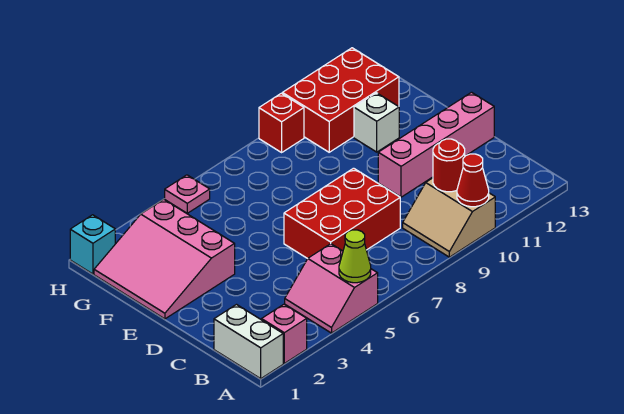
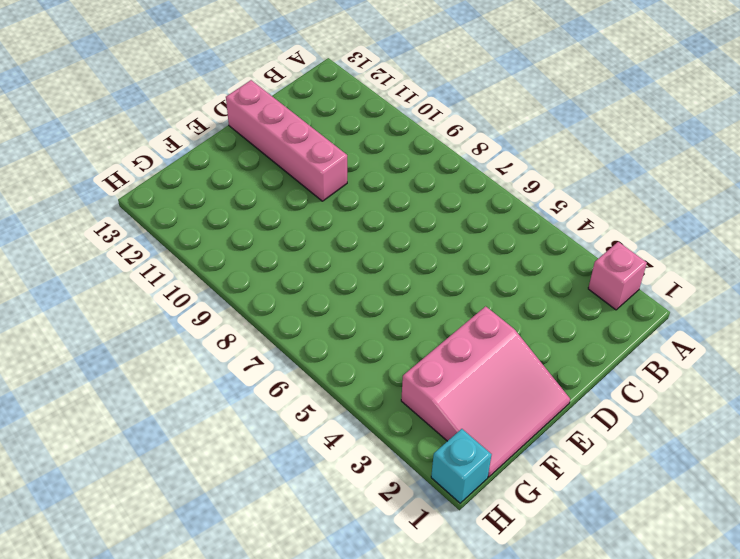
none -> white brick A1:B1 level 1
none -> pink slope A4:B5 level 1 top 5
none -> tan slope A9:B10 level 1 top 10

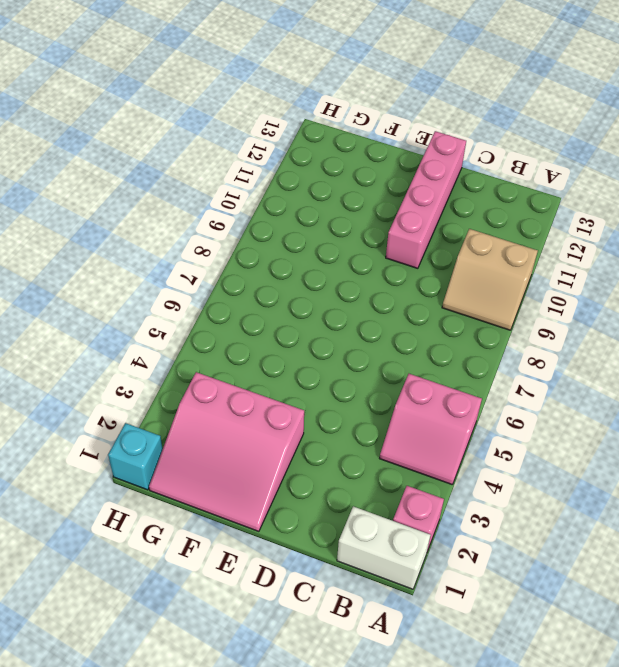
none -> red brick C6:D8 level 1
none -> white brick F11 level 1
none -> red brick G10:H12 level 1

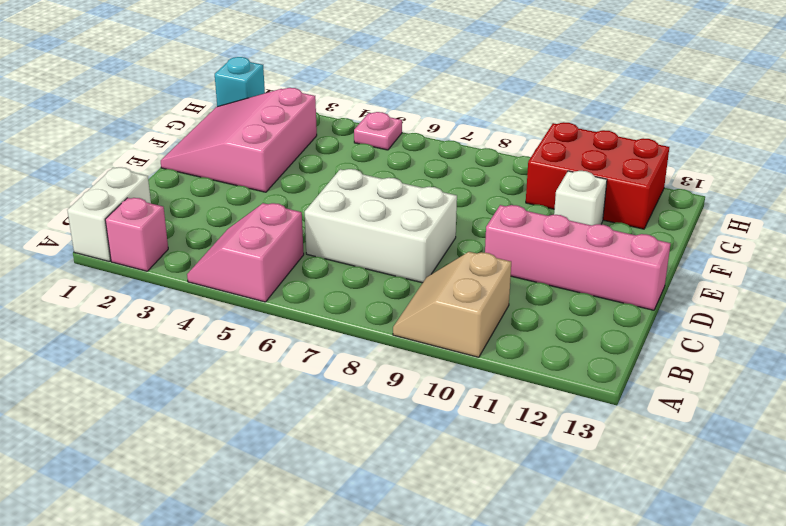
white brick C6:D8 level 1 -> red brick C6:D8 level 1
none -> red brick H9 level 1
none -> lime cone A5 level 2
none -> red cone A10 level 2

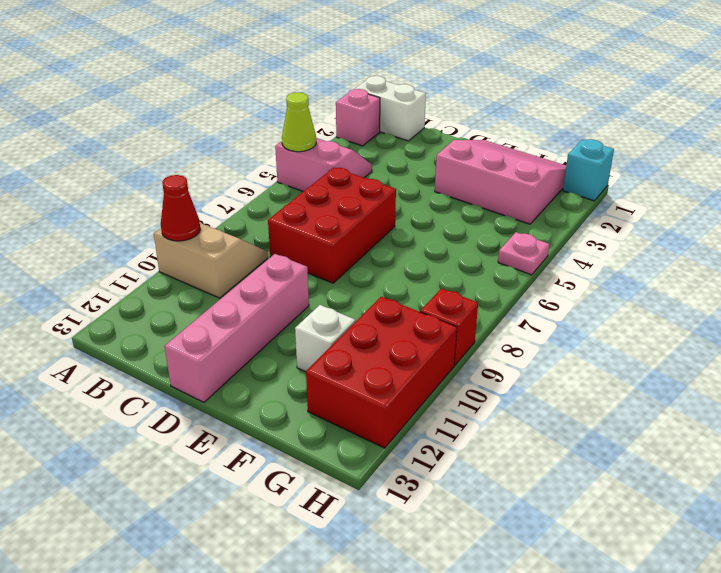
none -> red round brick B10 level 2

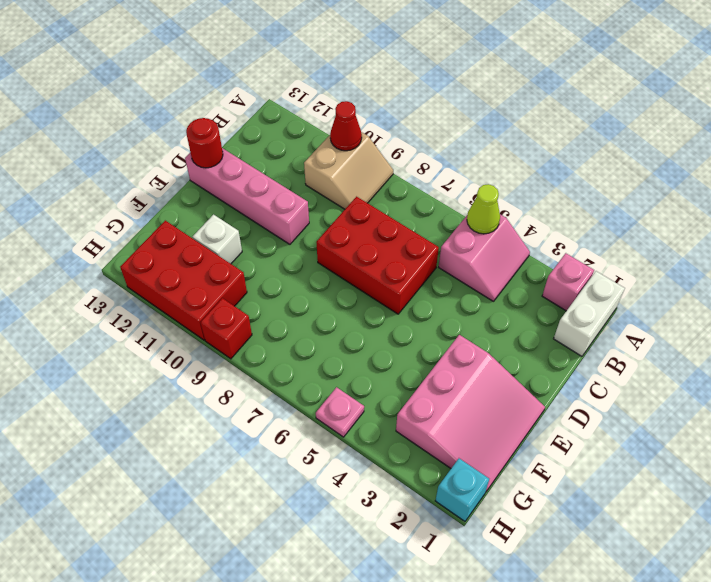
red round brick D13 level 2 -> red round brick B10 level 2

